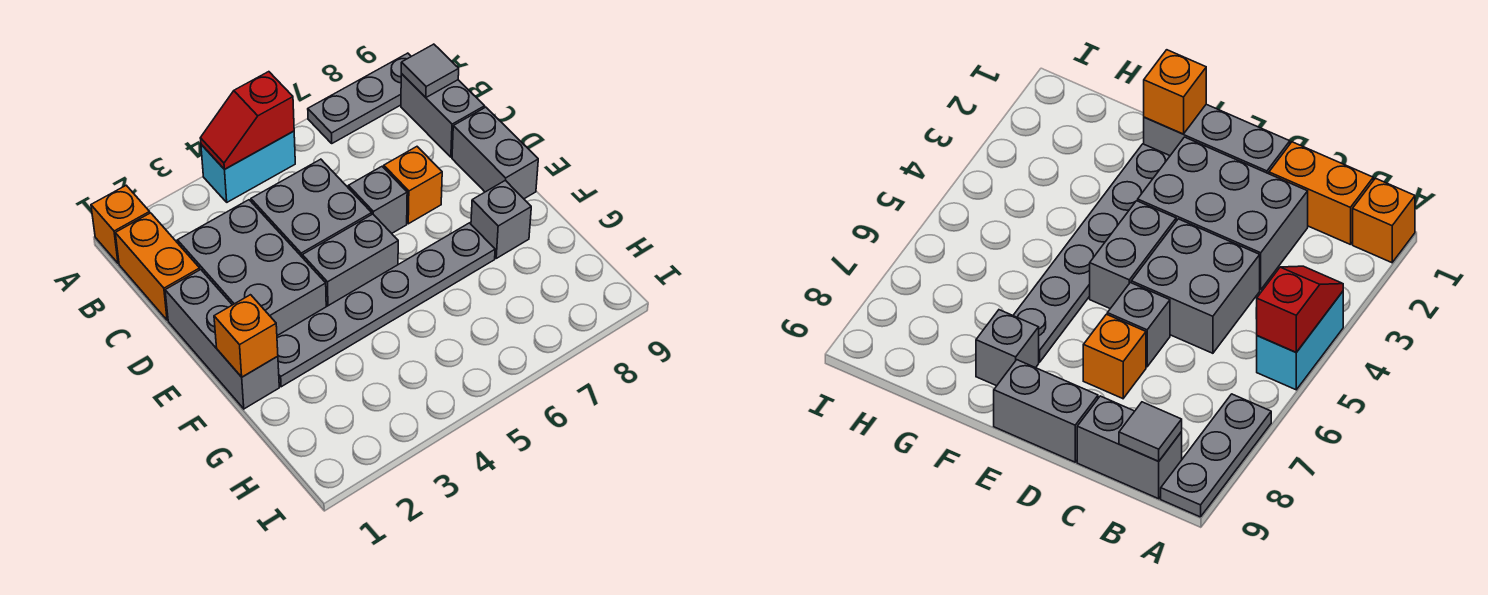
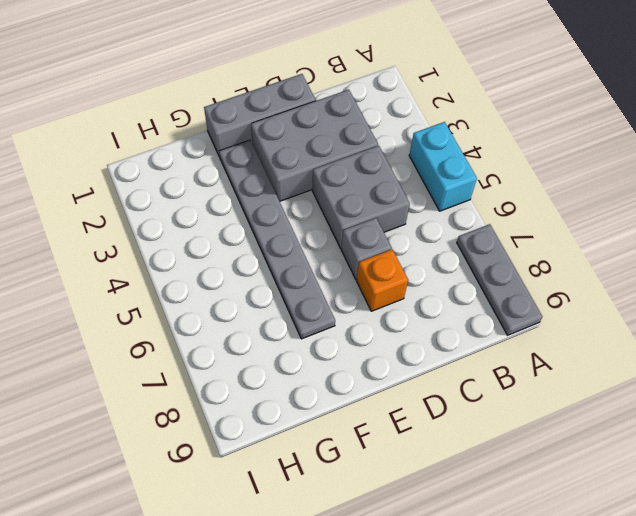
none -> orange brick A1 level 1
none -> orange brick B1:C1 level 1
none -> grey brick B9:C9 level 1

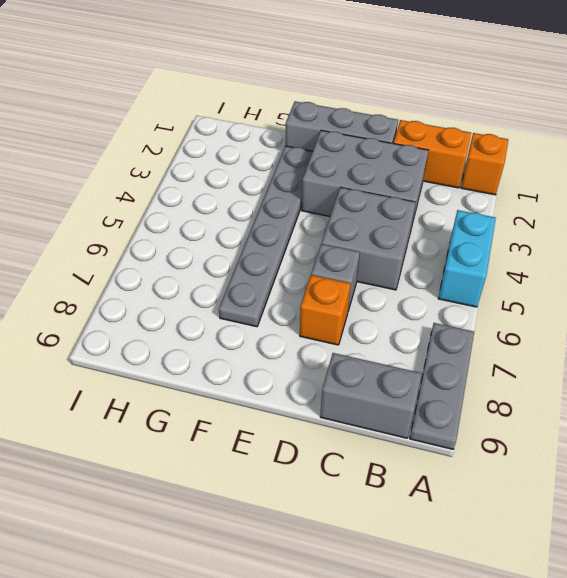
none -> grey brick D9:E9 level 1
none -> grey brick E4:E5 level 1
none -> grey brick F8 level 1

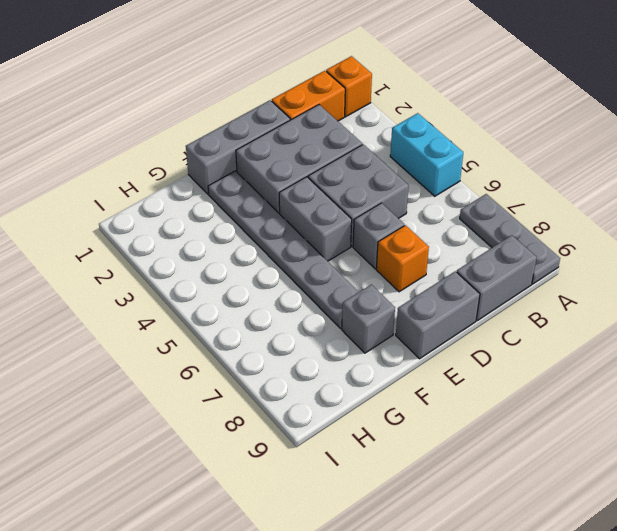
none -> red slope A4:A5 level 2 top 5
none -> grey tile B9 level 2
none -> orange brick F1 level 2

